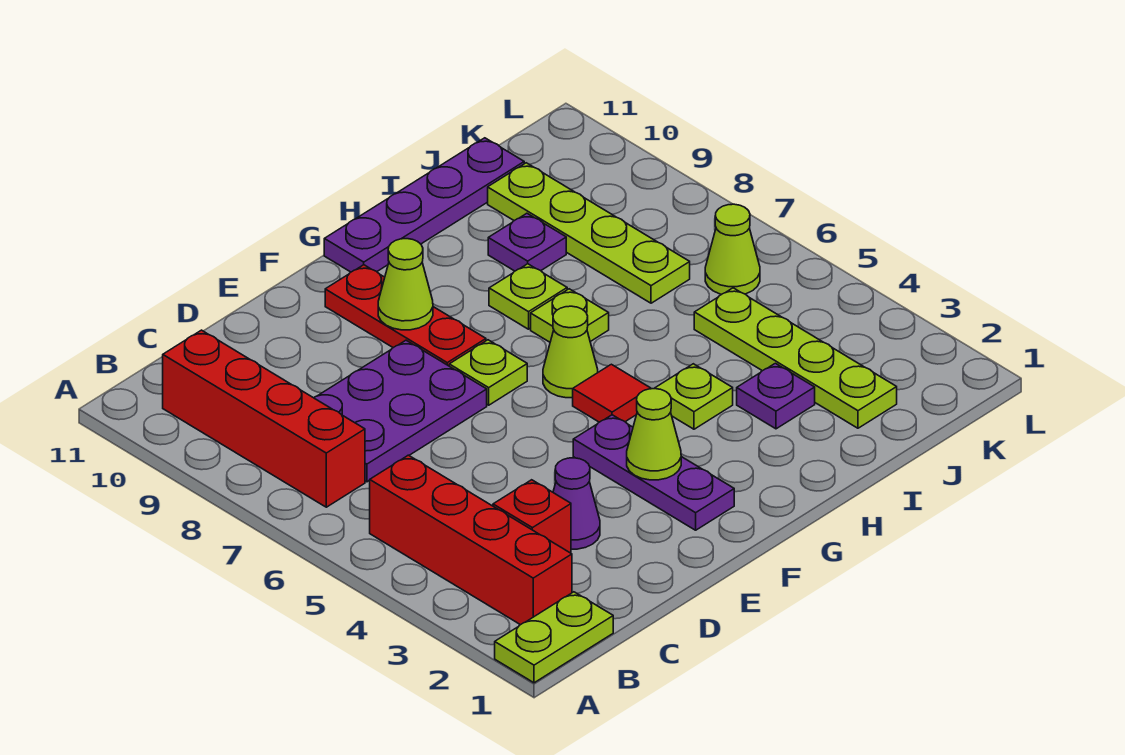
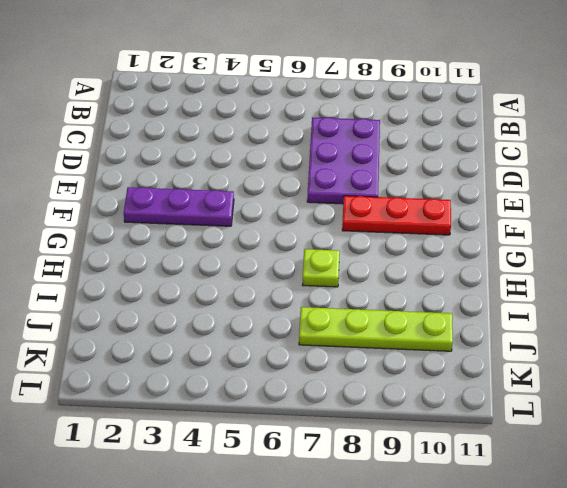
none -> lime plate A1:B1 level 1
none -> red brick B2:B5 level 1
none -> red brick B7:B10 level 1

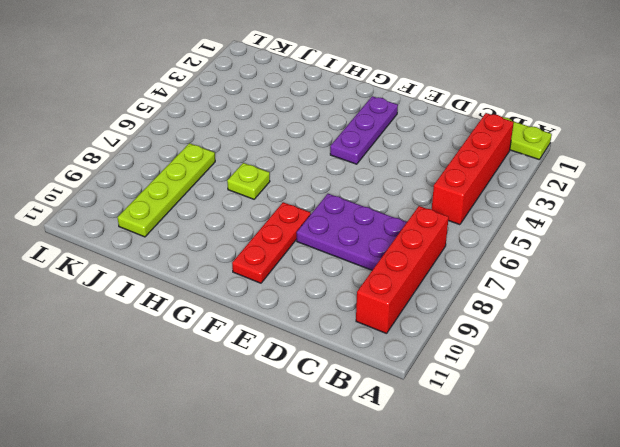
none -> red brick C3 level 1
none -> purple cone D3 level 1
none -> lime plate F7 level 1

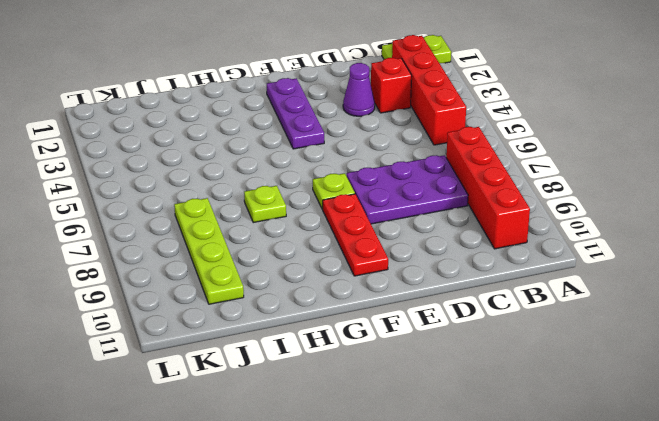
none -> red tile G5 level 1
none -> lime cone G6 level 1
none -> purple plate G11:J11 level 1

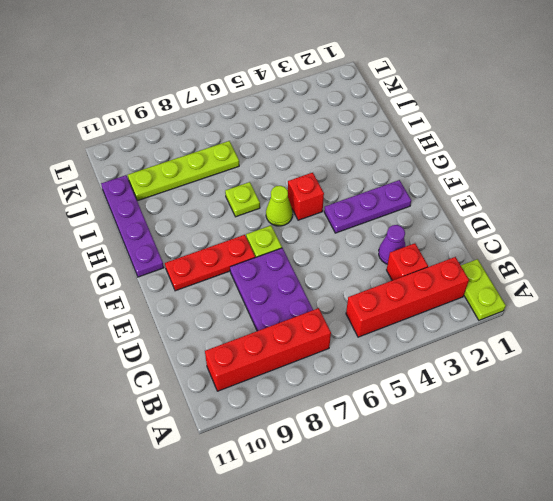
red brick G5 level 1 -> red tile G5 level 1
none -> lime plate H4 level 1
none -> lime plate H8 level 1
none -> purple plate I3 level 1

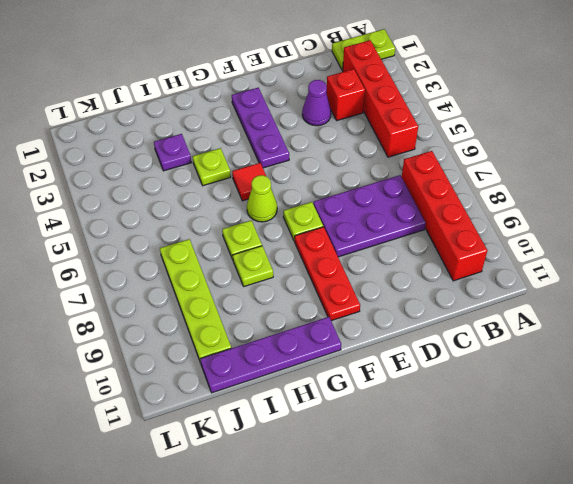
none -> purple plate I9 level 1
none -> lime plate J2:J5 level 1
none -> lime cone K6 level 1

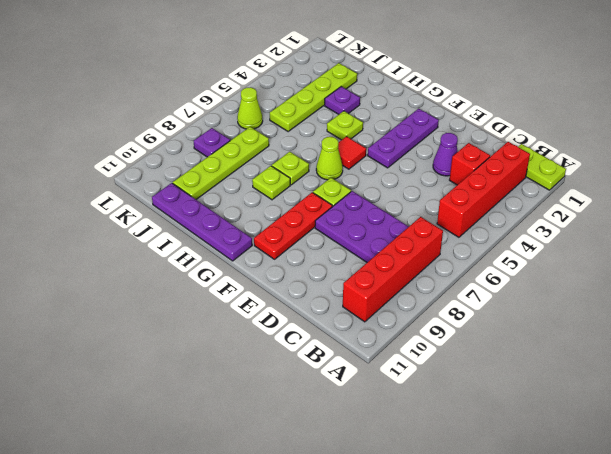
purple plate K8 level 1 -> purple plate I9 level 1
none -> lime cone F3 level 2
none -> lime cone F9 level 2

